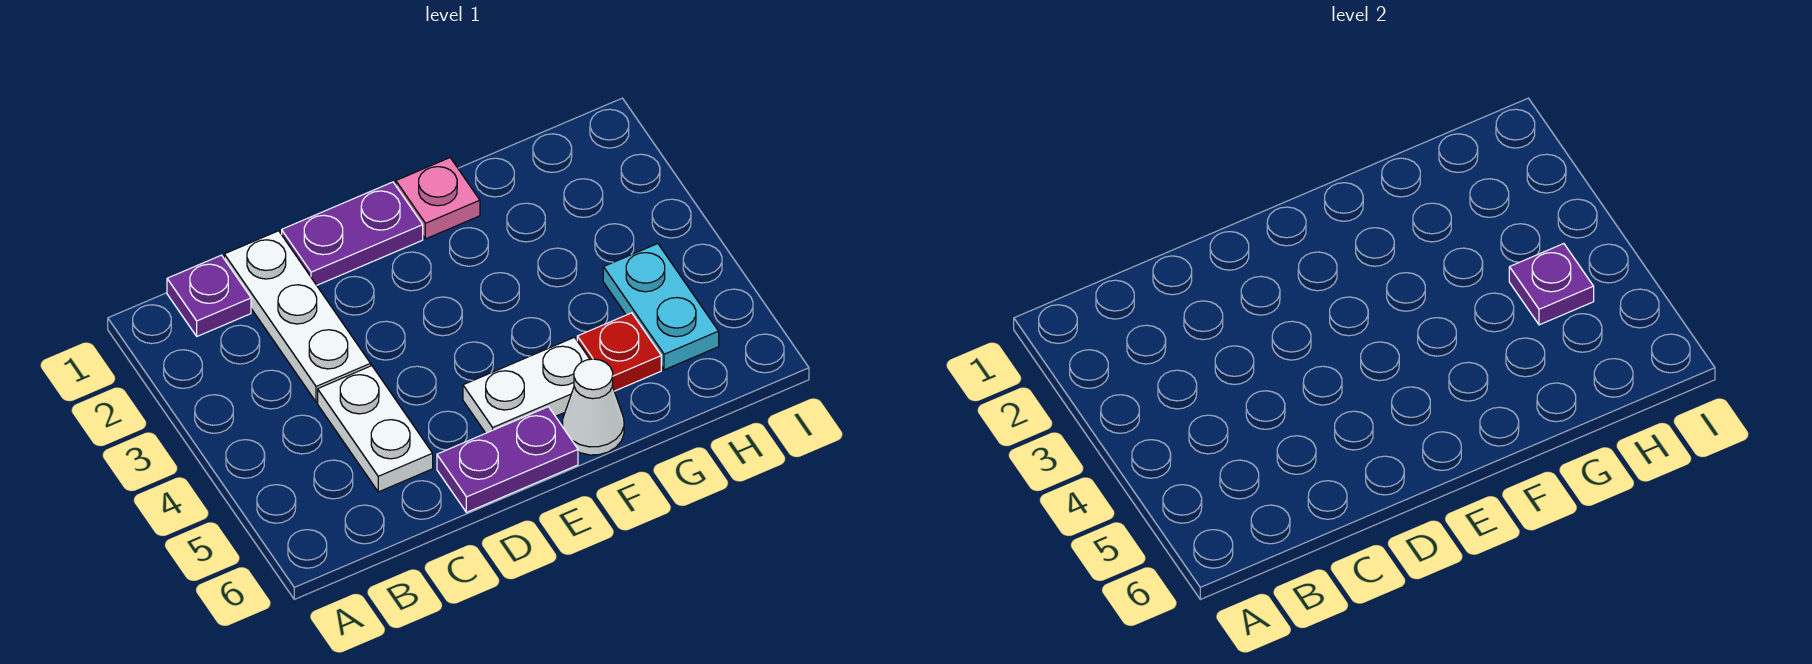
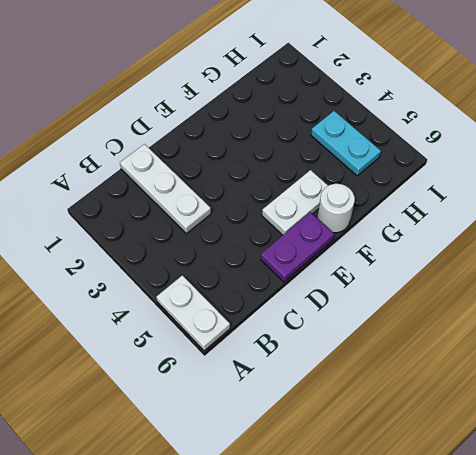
white plate A5:A6 level 1 -> white plate C4:C5 level 1
white round brick F6 level 1 -> white cone F6 level 1
none -> purple plate B1 level 1
none -> purple plate D1:E1 level 1

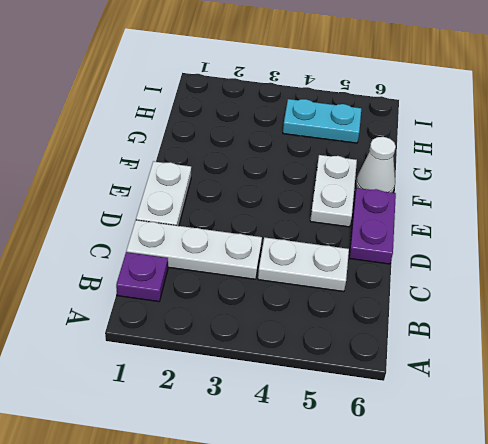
white plate D1:E1 level 1 -> purple plate D1:E1 level 1
none -> pink plate F1 level 1
none -> red plate G5 level 1

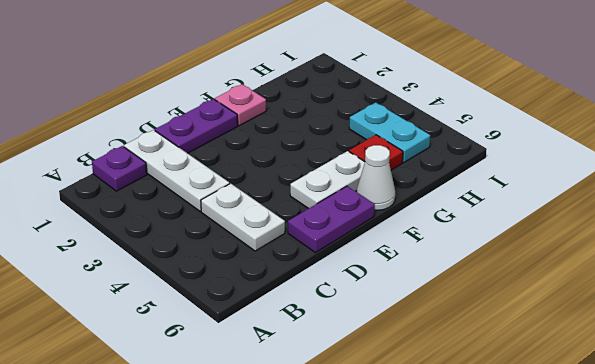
none -> purple plate H4 level 2

